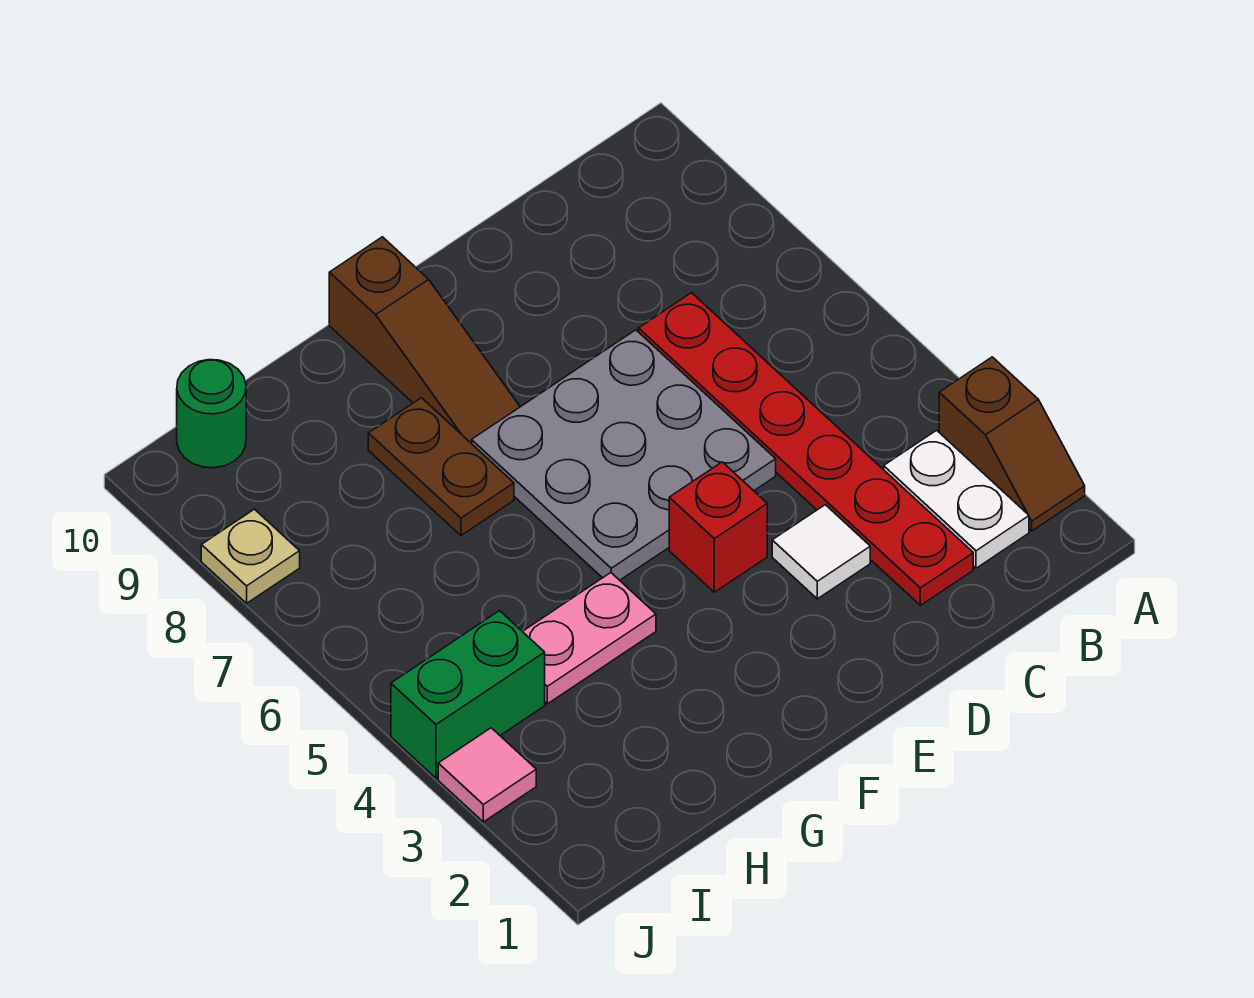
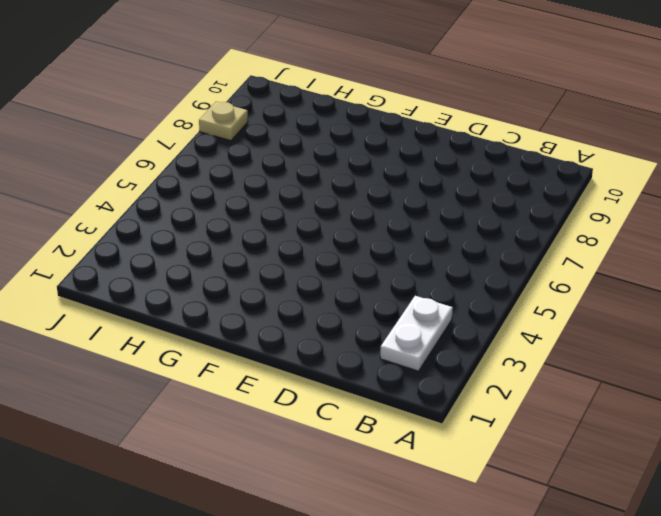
none -> brown slope A2:A3 level 1 top 3
none -> red plate C2:C7 level 1
none -> white tile D3 level 1

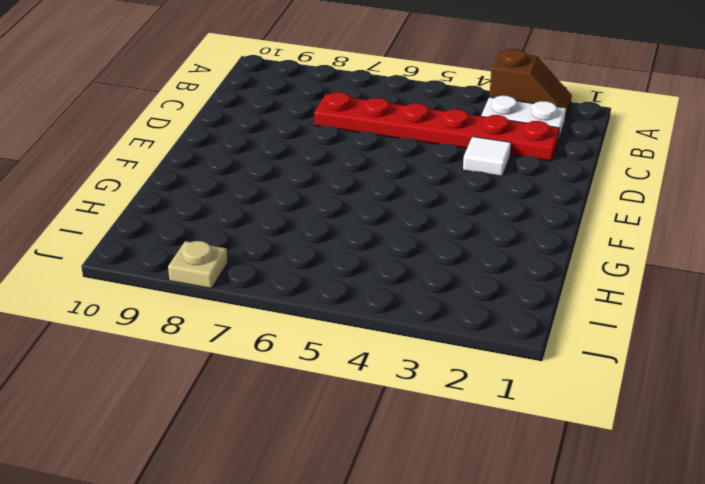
none -> grey plate D5:F7 level 1
none -> red brick E4 level 1
none -> brown slope F8:F10 level 1 top 10

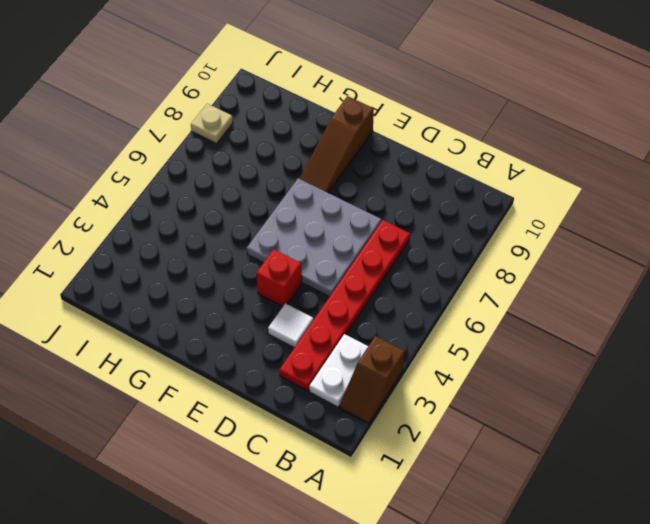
none -> pink plate G4:H4 level 1
none -> brown plate G7:G8 level 1
none -> green brick I4:J4 level 1

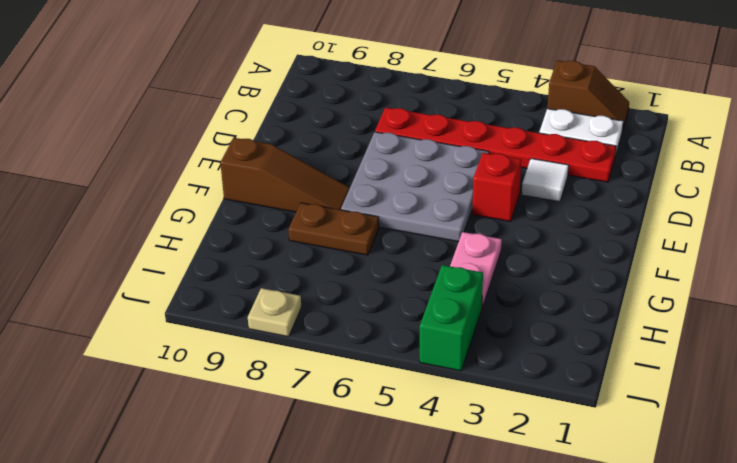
none -> green round brick I10 level 1
none -> pink tile J3 level 1

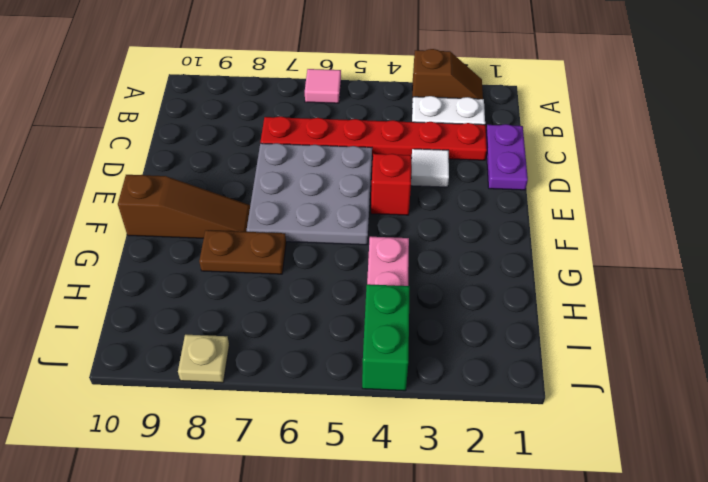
pink tile A6 level 1 -> pink tile J3 level 1
purple plate C1:D1 level 1 -> none
none -> green round brick I10 level 1

